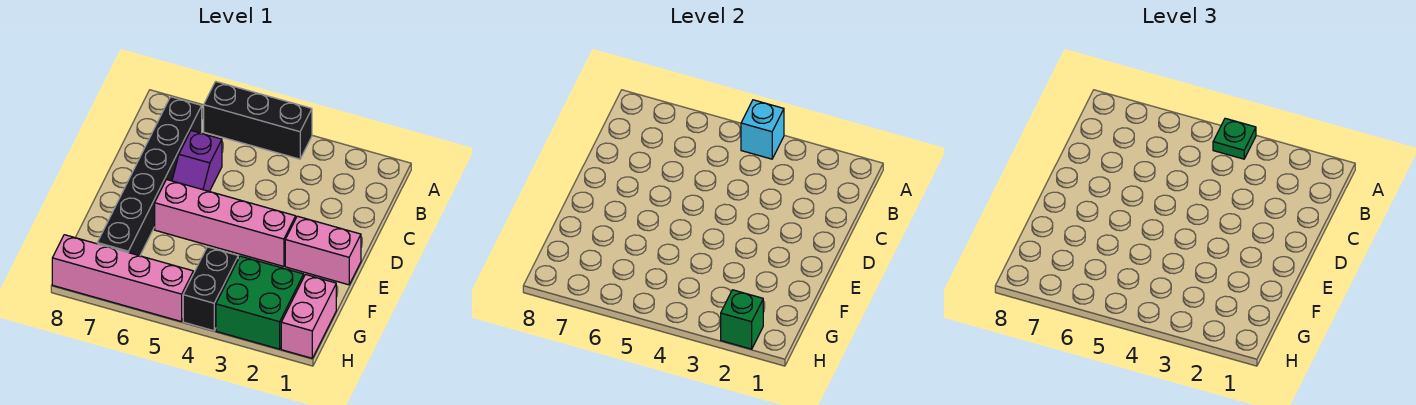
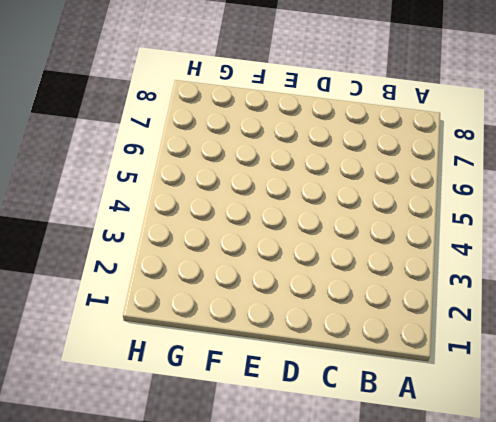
none -> black brick A4:A6 level 1
none -> black brick B7:G7 level 1
none -> purple slope C6:D6 level 1 top C

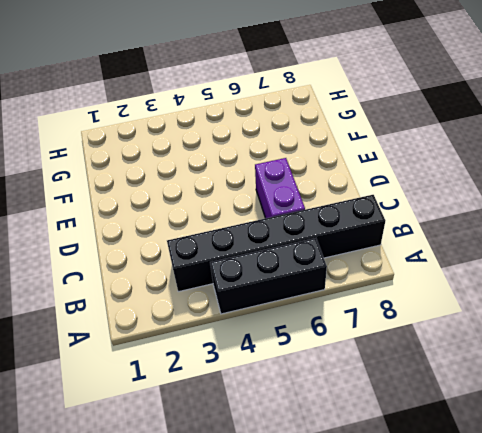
black brick B3:B8 level 1 -> black brick B7:G7 level 1
purple brick C6:D6 level 1 -> purple slope C6:D6 level 1 top C
none -> pink brick E1:E2 level 1
none -> pink brick E3:E6 level 1
none -> pink brick G1:H1 level 1

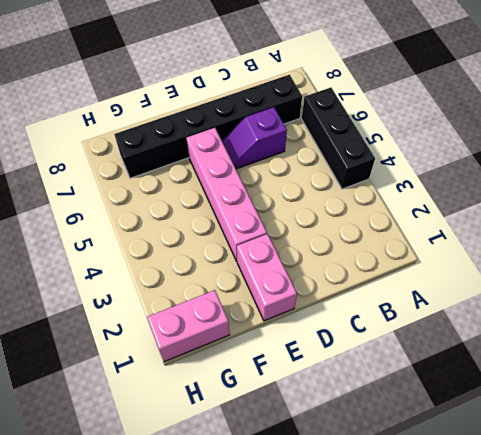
none -> green brick G2:H3 level 1
none -> black brick G4:H4 level 1
none -> pink brick H5:H8 level 1

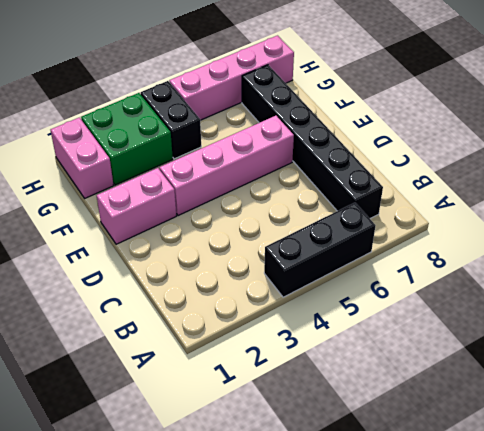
none -> purple slope C6:D6 level 1 top C
none -> cyan brick A4 level 2
none -> green brick H2 level 2

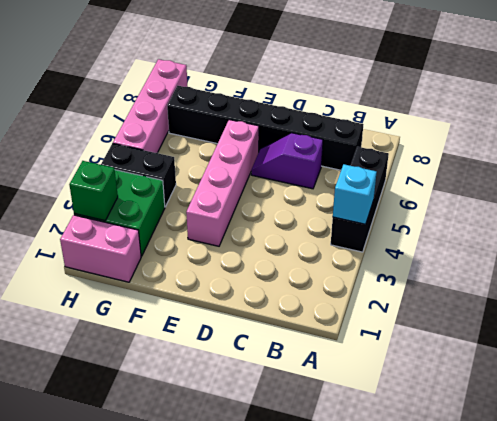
none -> pink brick E1:E2 level 1
none -> green plate A4 level 3

